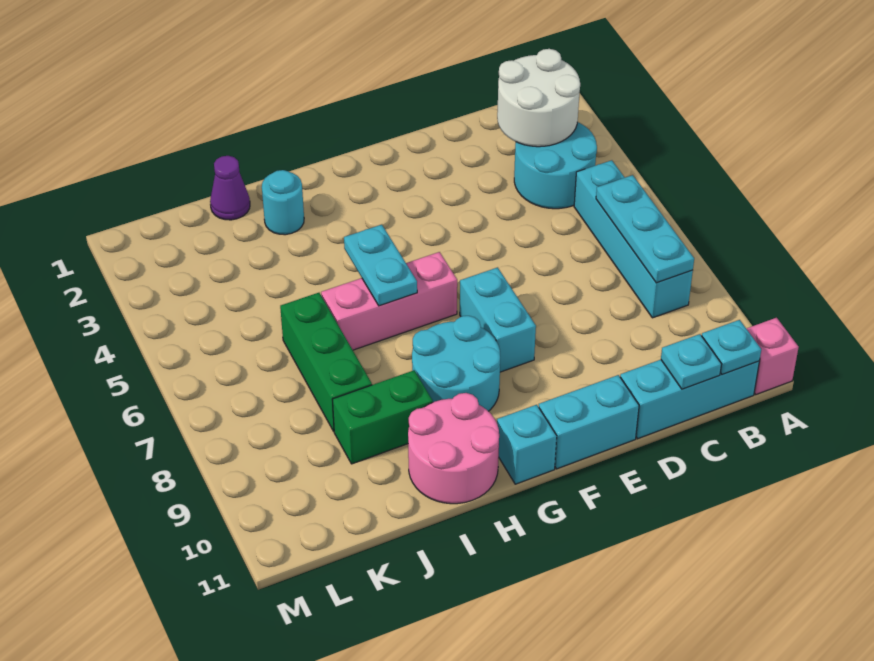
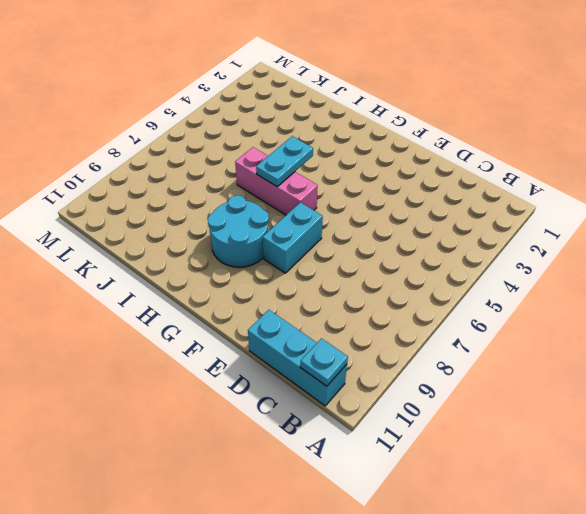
none -> pink brick A11 level 1
none -> cyan round brick B3:C4 level 1
none -> cyan brick B5:B8 level 1

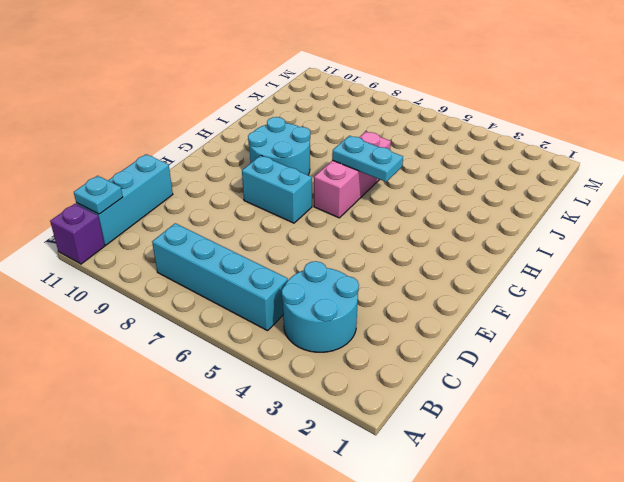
purple brick A11 level 1 -> pink brick A11 level 1
none -> cyan brick E11:F11 level 1
none -> cyan brick G11 level 1
none -> pink round brick H10:I11 level 1

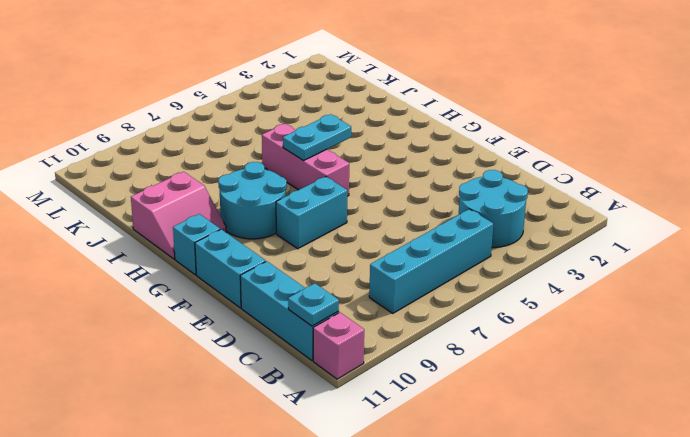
pink slope H10:I11 level 1 top I -> pink round brick H10:I11 level 1
none -> cyan round brick I2 level 1
none -> green brick I9:J9 level 1
none -> purple cone J1 level 1

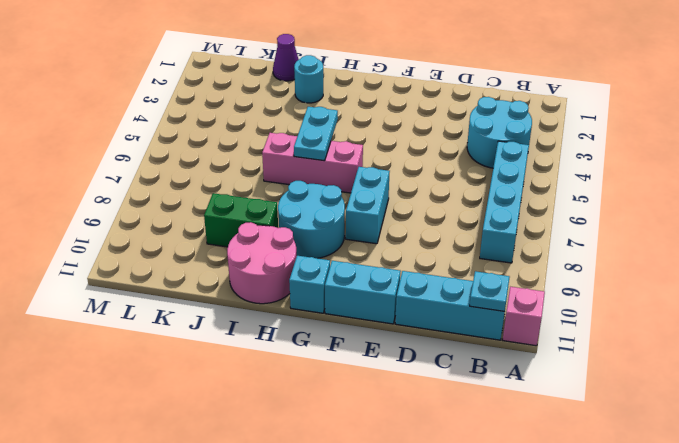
none -> green brick J6:J8 level 1
none -> white round brick B2:C3 level 2
none -> cyan plate B6:B8 level 2

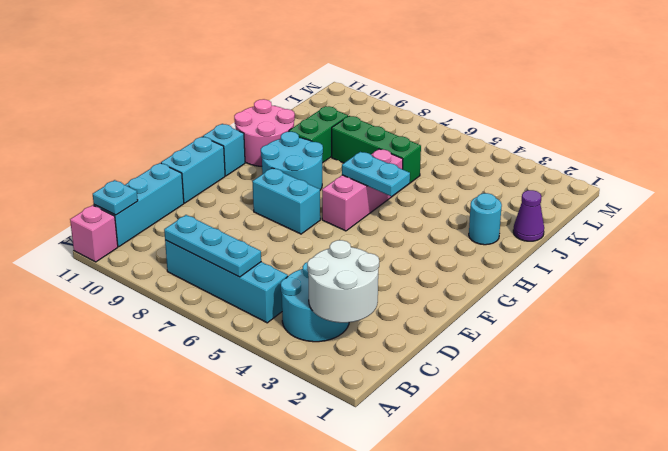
none -> cyan plate C11 level 2

